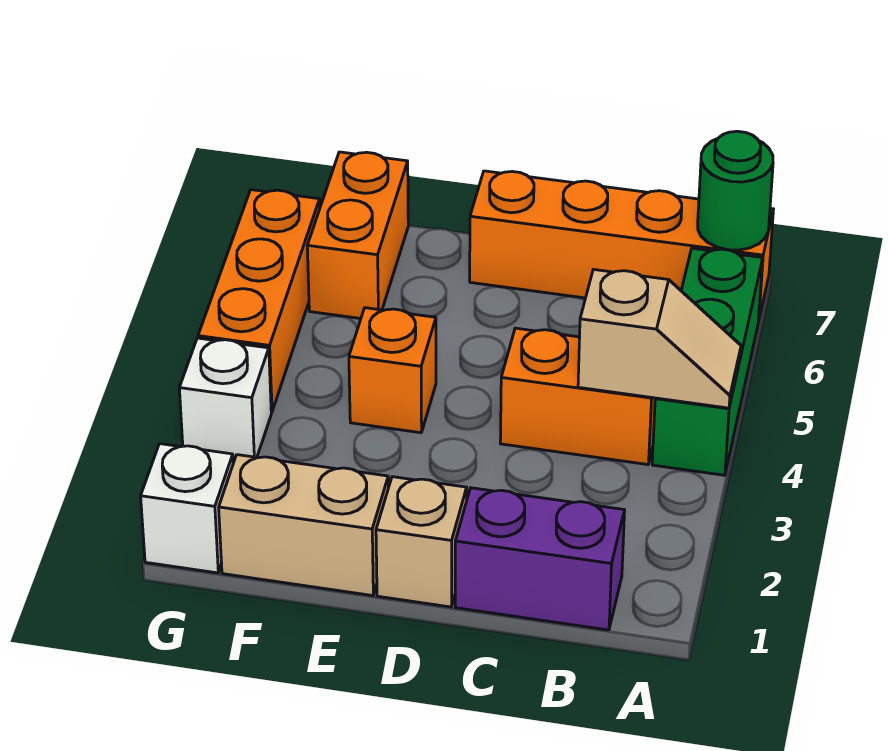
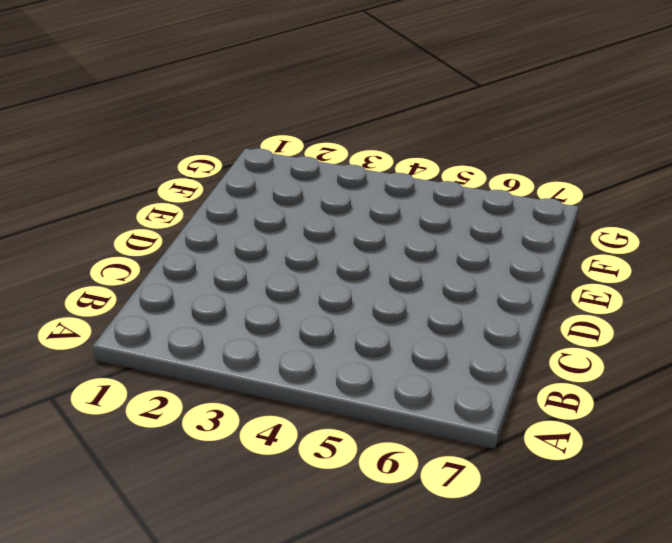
none -> green brick A4:A6 level 1
none -> orange brick A7:D7 level 1
none -> purple brick B1:C1 level 1

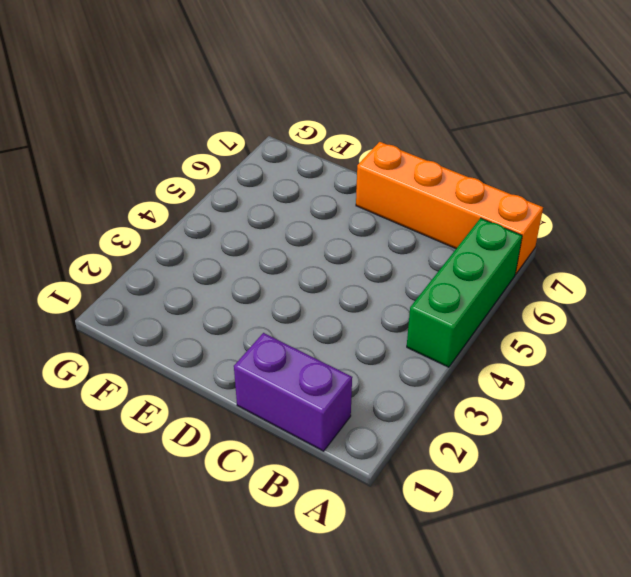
none -> orange brick B4:C4 level 1
none -> tan brick D1 level 1
none -> tan brick E1:F1 level 1

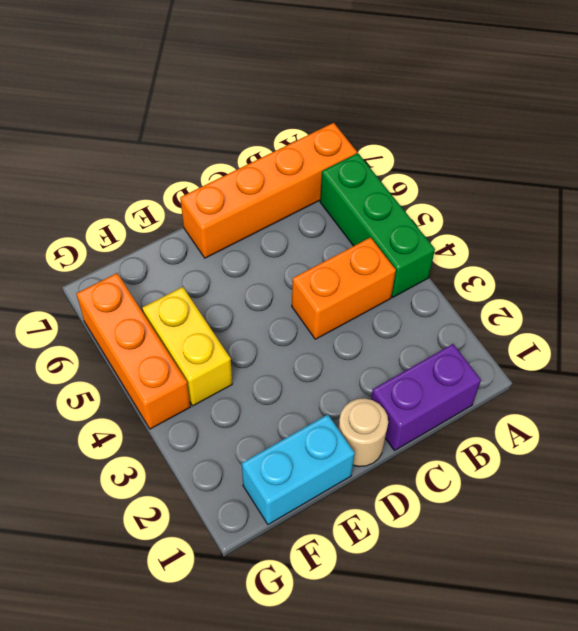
tan round brick D1 level 1 -> tan brick D1 level 1
cyan brick E1:F1 level 1 -> tan brick E1:F1 level 1
yellow brick F4:F5 level 1 -> none
none -> orange brick E4 level 1
none -> orange brick F6:F7 level 1
none -> white brick G1 level 1

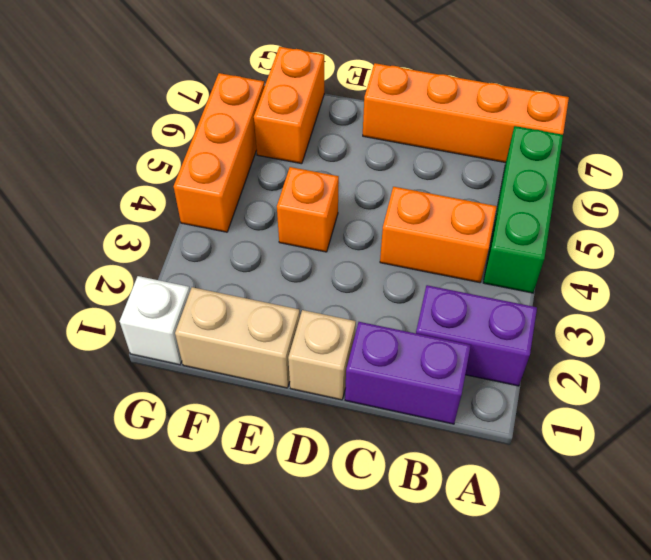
purple brick A2:B2 level 1 -> none
none -> white brick G3 level 1
none -> tan slope A4:B4 level 2 top B
none -> green round brick A7 level 2

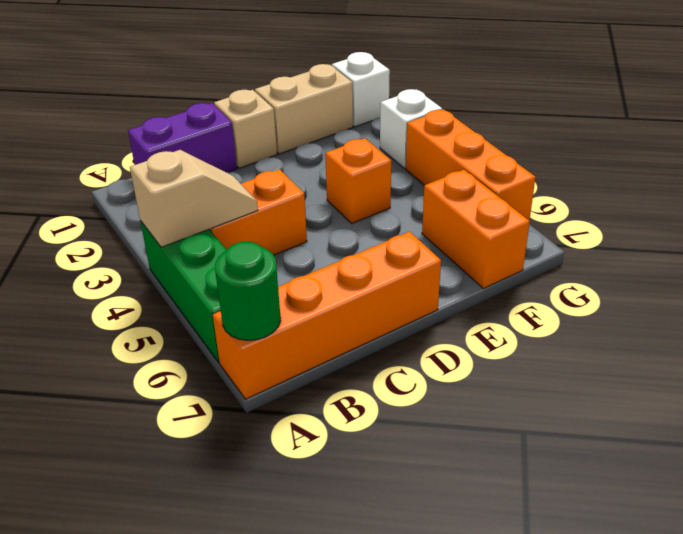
tan slope A4:B4 level 2 top A -> tan slope A4:B4 level 2 top B

